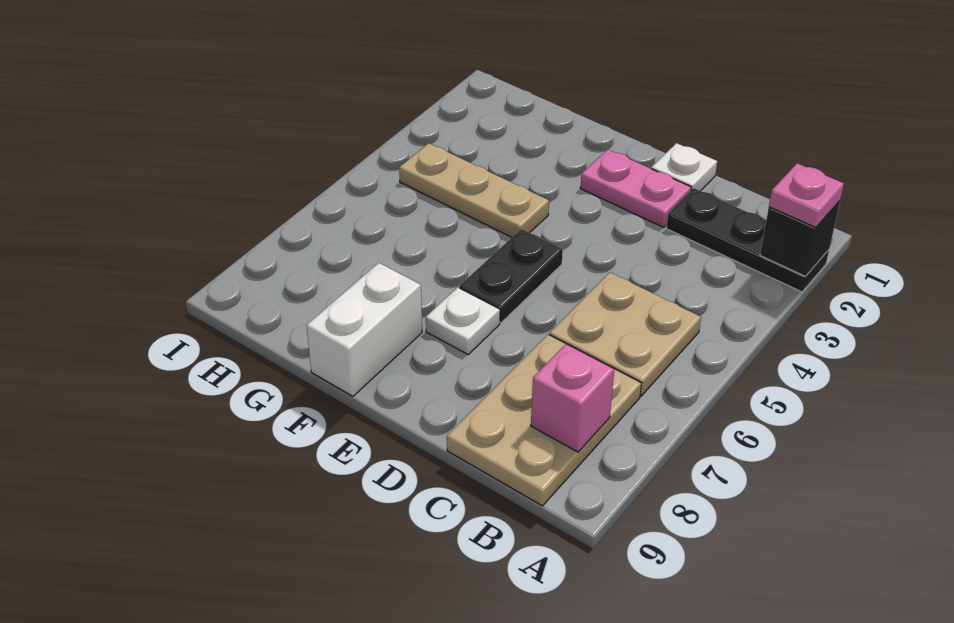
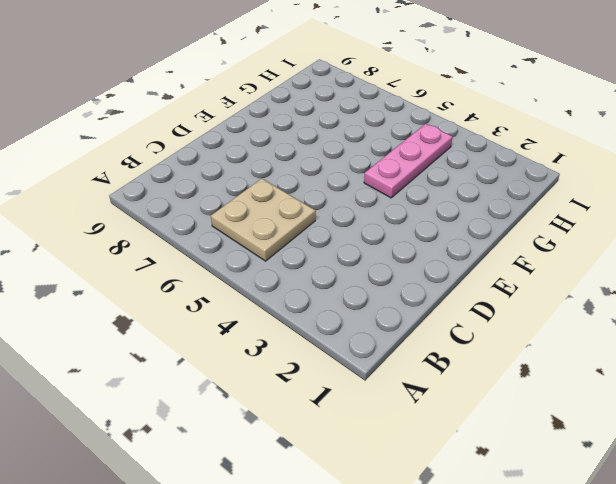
pink plate F4:H4 level 1 -> tan plate F4:H4 level 1
none -> black plate A2:C2 level 1
none -> tan plate B7:C9 level 1
none -> white plate D1 level 1

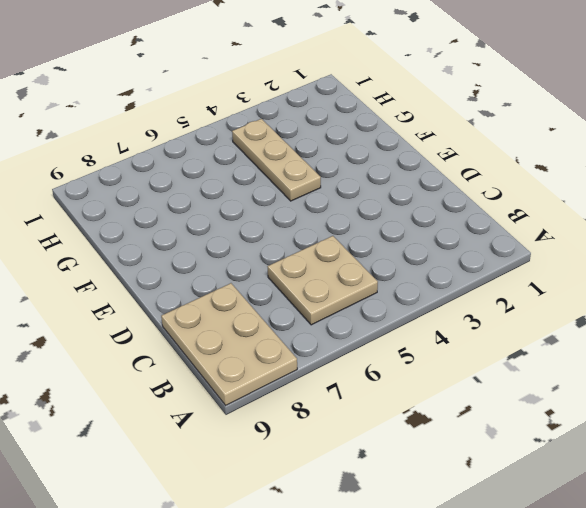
tan plate A8:C9 level 1 -> tan plate B7:C9 level 1
none -> black plate A2:C2 level 1
none -> white plate D1 level 1
none -> pink plate D2:E2 level 1

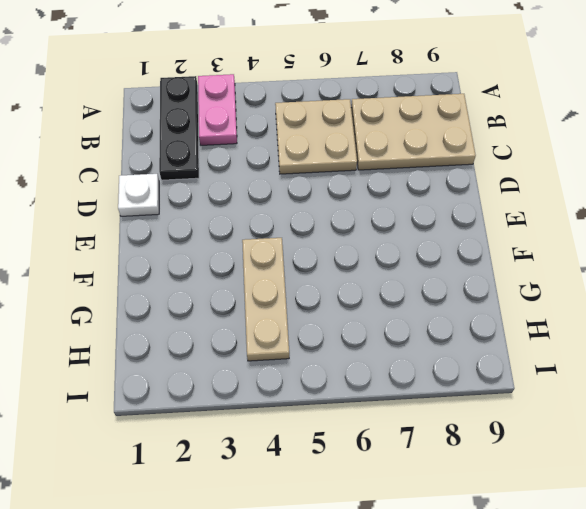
pink plate A3:B3 level 1 -> pink plate D2:E2 level 1
none -> black plate E5:E6 level 1
none -> white plate E7 level 1
none -> white brick F8:F9 level 1

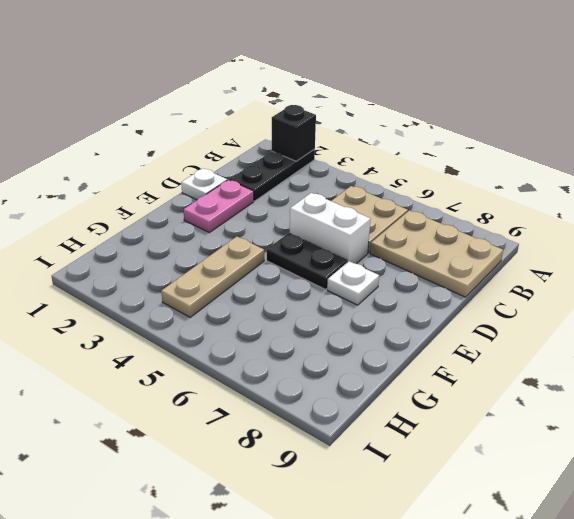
white brick D5:D6 level 1 -> white brick F8:F9 level 1
none -> pink brick B8 level 2
none -> pink plate A2 level 3

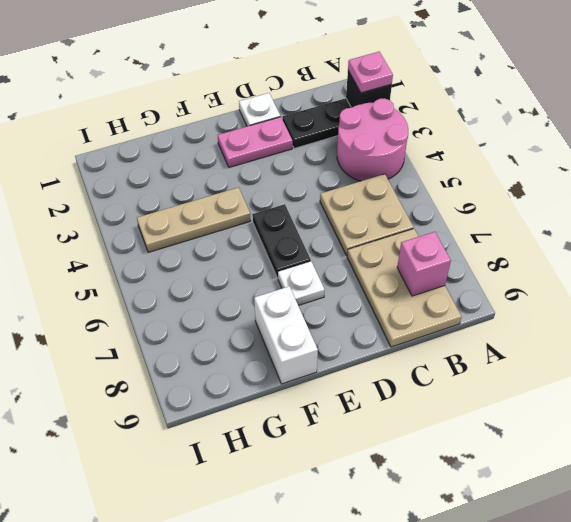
pink round brick A3:B4 level 1 -> none

